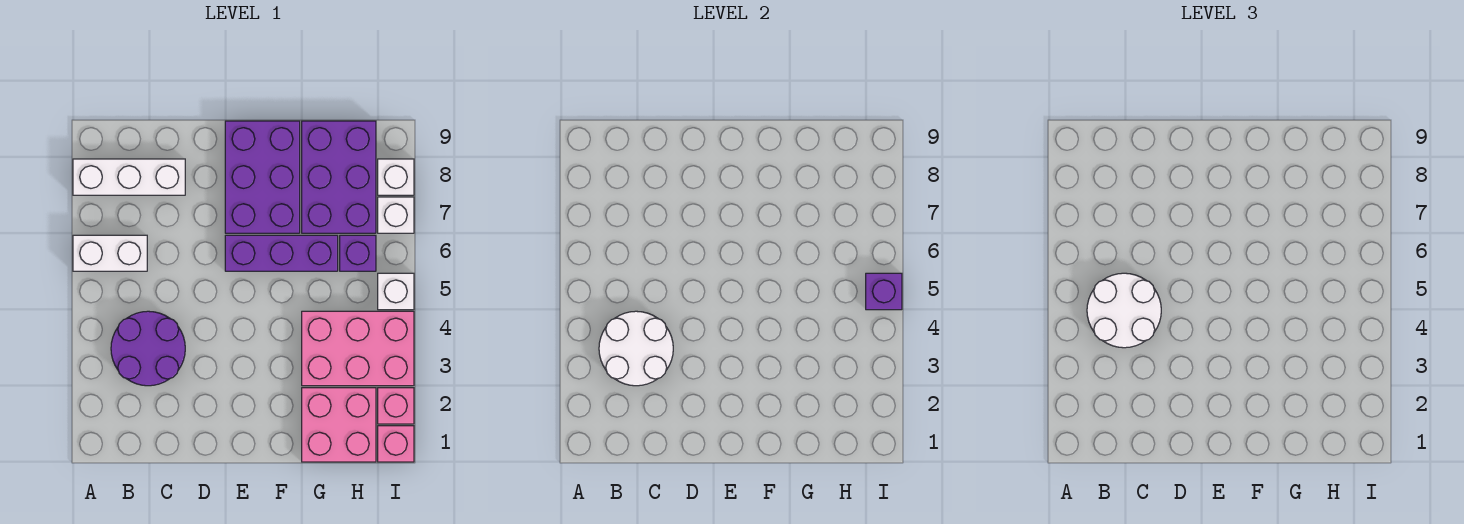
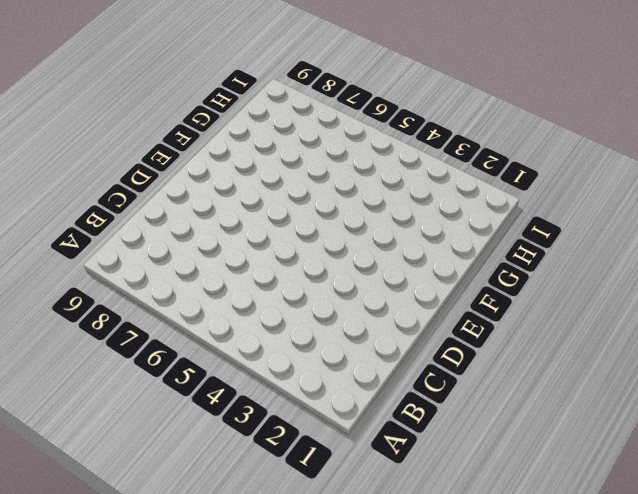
none -> white brick A6:B6 level 1
none -> white brick A8:C8 level 1
none -> purple round brick B3:C4 level 1

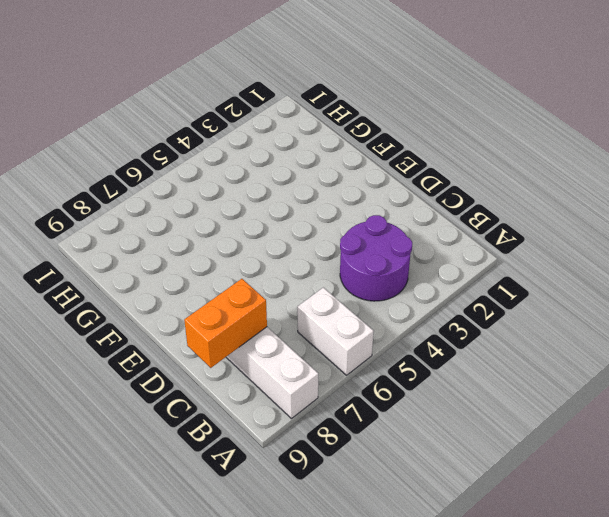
orange brick C8:C9 level 2 -> none
none -> purple brick E6:G6 level 1
none -> purple brick E7:F9 level 1
none -> pink brick G1:H2 level 1

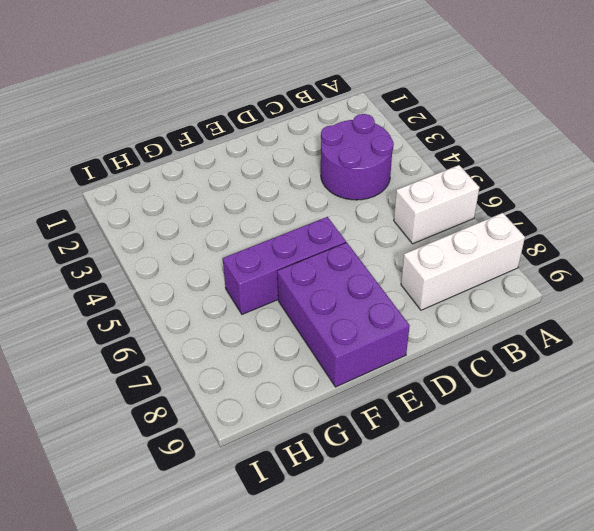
none -> pink brick G1:H2 level 1
none -> pink brick G3:I4 level 1
none -> purple brick G7:H9 level 1

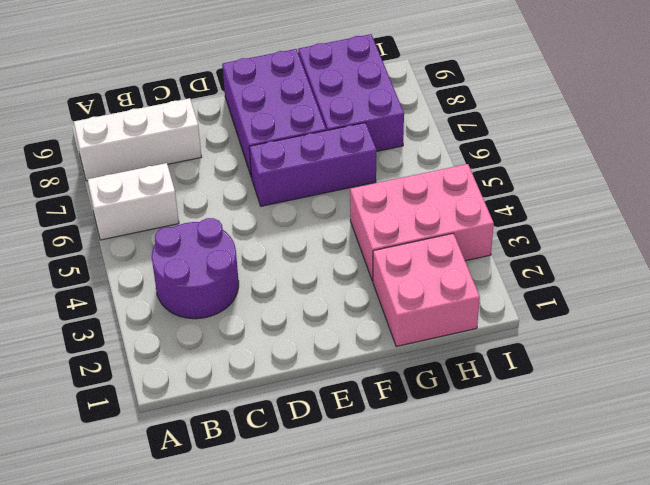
none -> purple brick H6 level 1
none -> pink brick I1 level 1
none -> pink brick I2 level 1

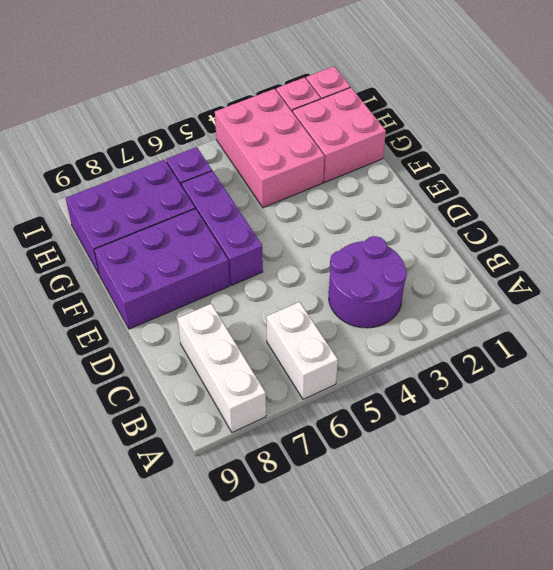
none -> white brick I5 level 1
none -> white brick I7 level 1
none -> white brick I8 level 1

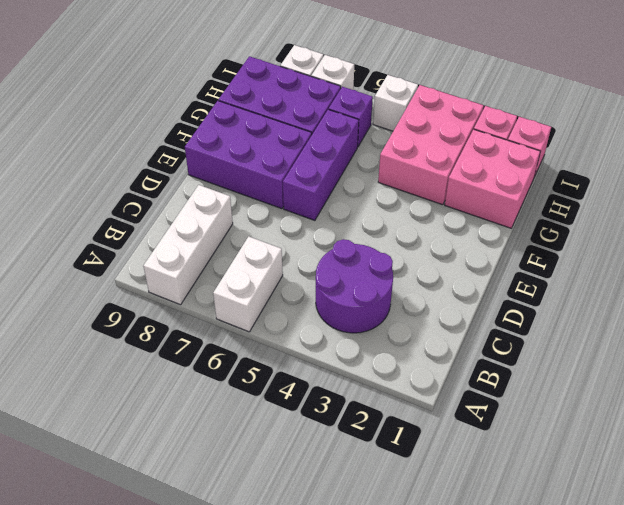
none -> white round brick B3:C4 level 2
none -> purple brick I5 level 2
none -> white round brick B4:C5 level 3

